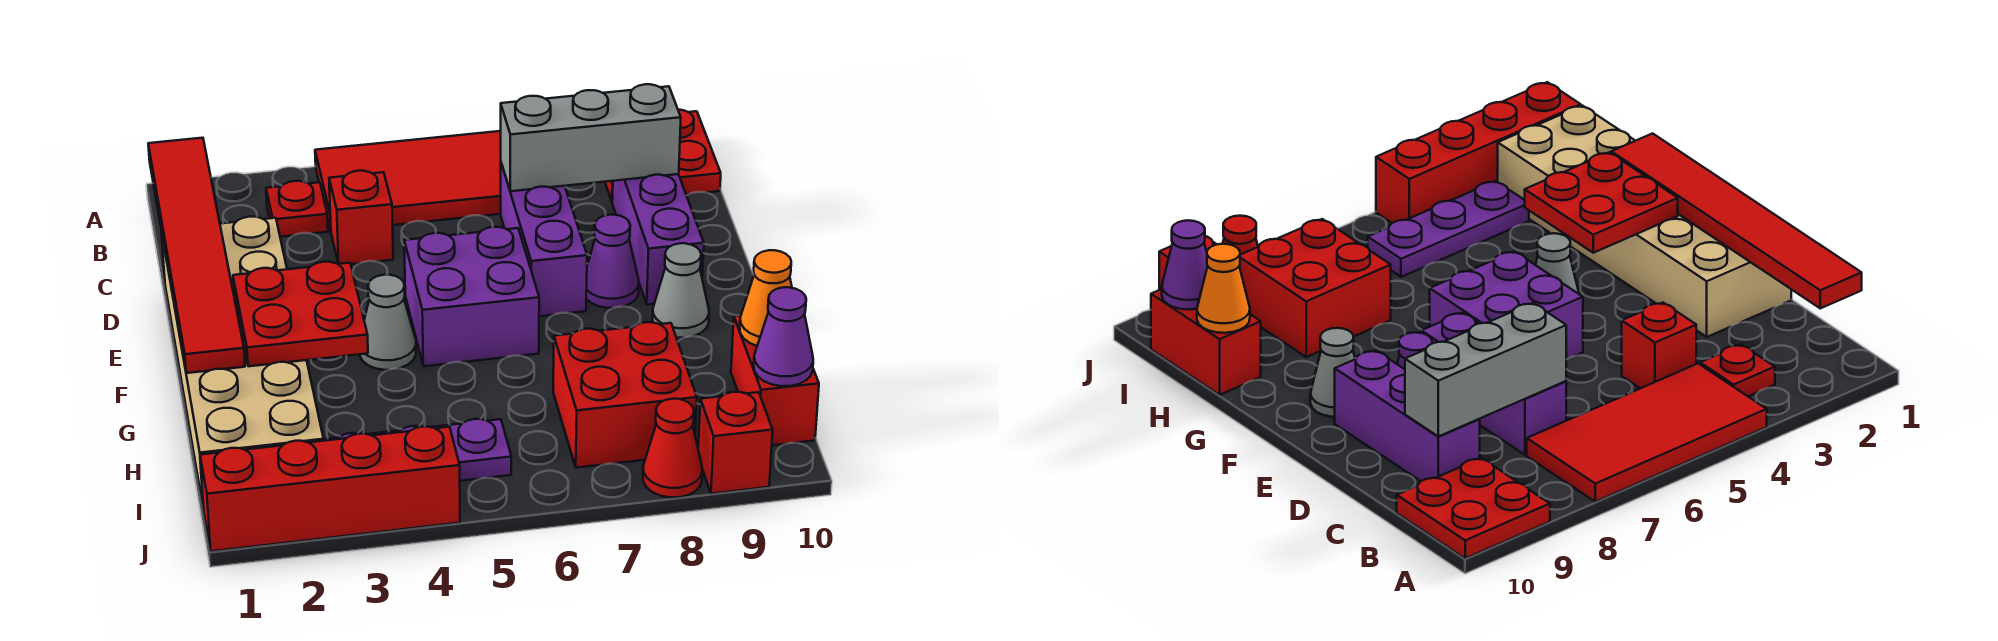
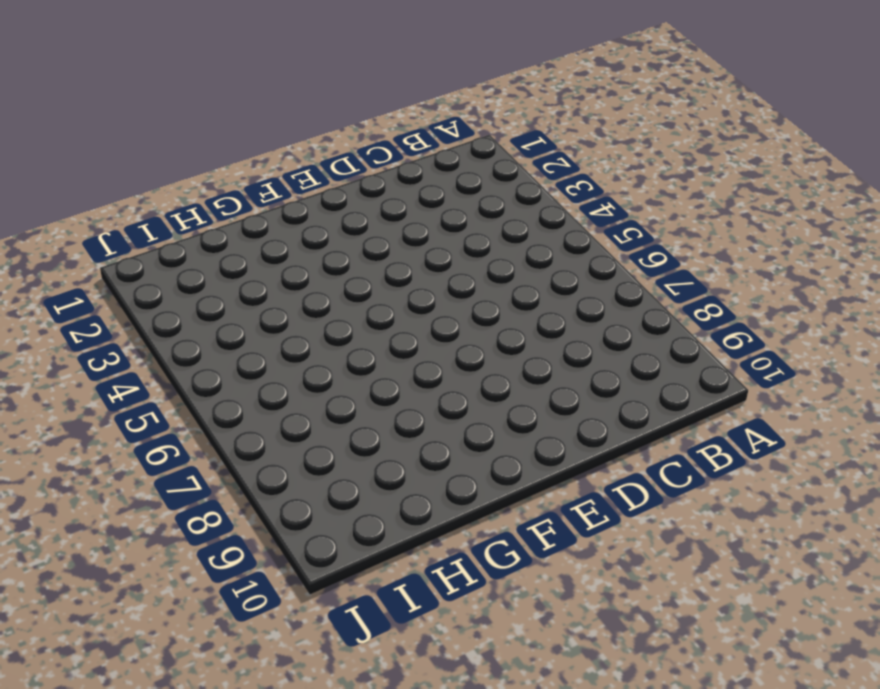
none -> red tile A4:B7 level 1
none -> red plate A9:B10 level 1
none -> red plate B3 level 1

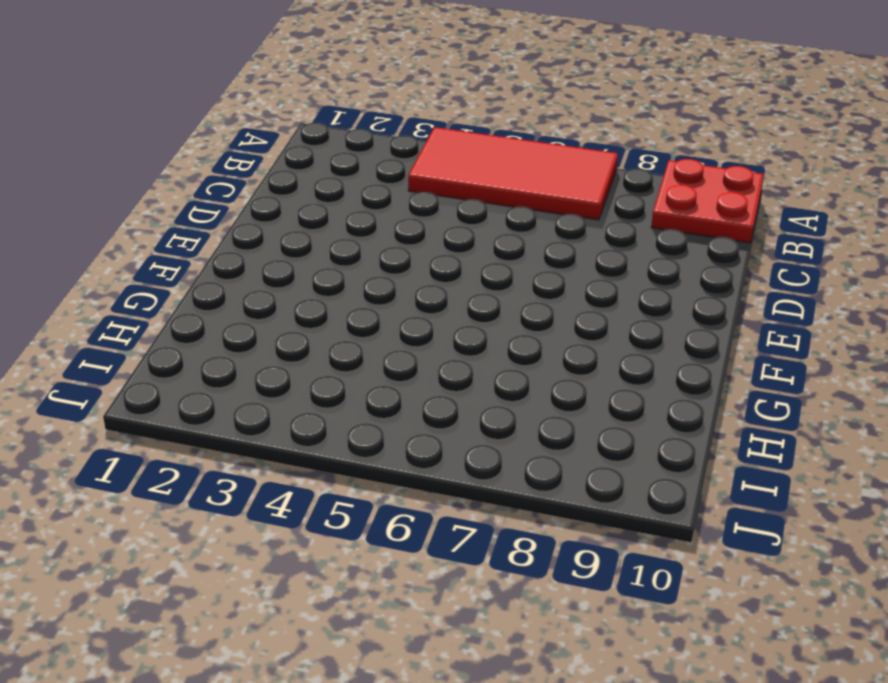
none -> red plate B3 level 1
none -> red brick C4 level 1
none -> purple brick C7:E7 level 1

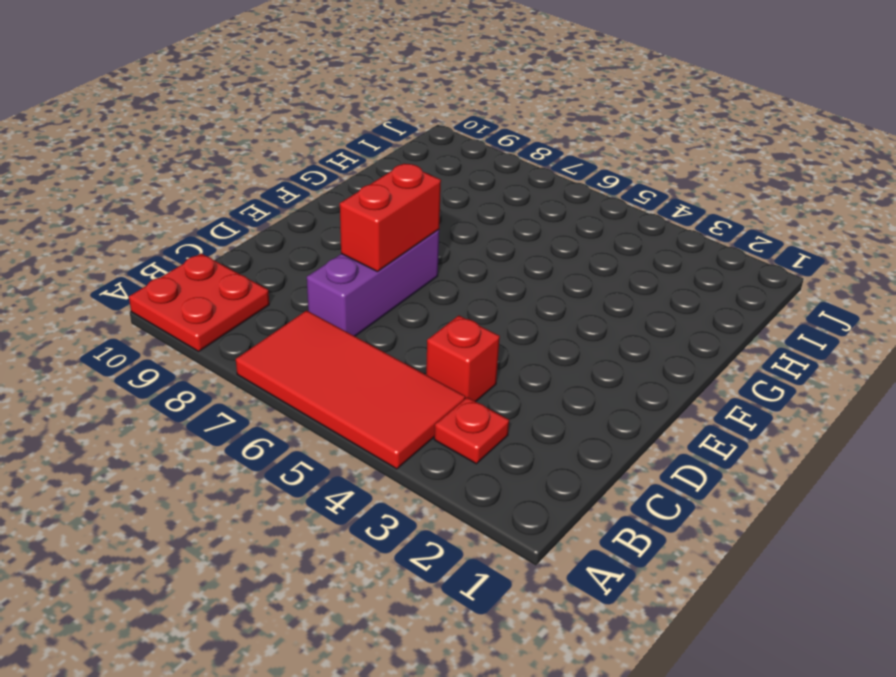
red brick D7:E7 level 2 -> red brick H10:I10 level 1
none -> purple brick C9:E9 level 1
none -> tan brick D1:I2 level 1
none -> purple brick E5:F6 level 1

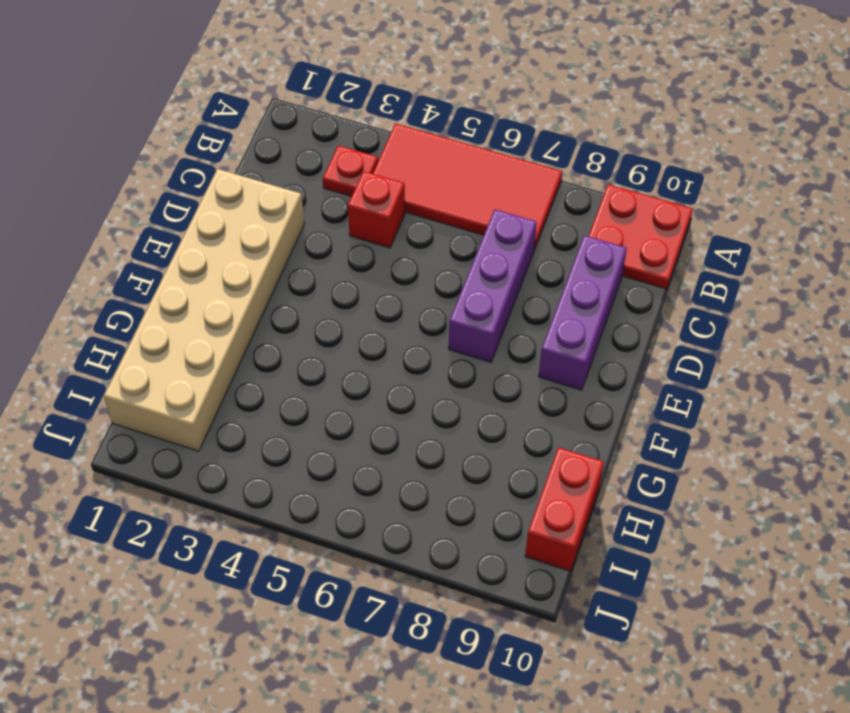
none -> purple brick E5:F6 level 1
none -> purple cone E8 level 1
none -> grey cone F4 level 1

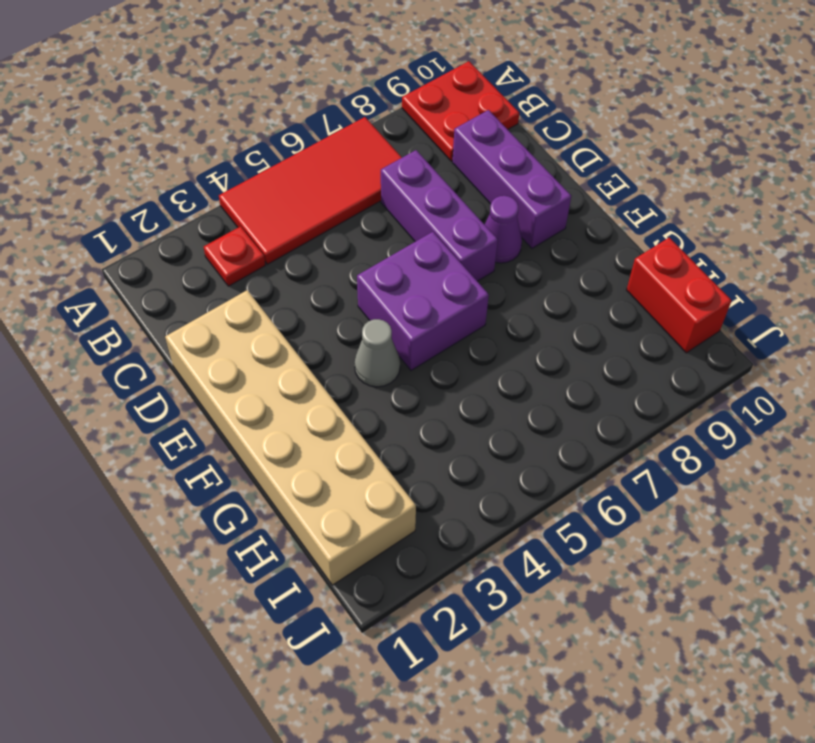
none -> red brick C4 level 1
none -> grey cone F9 level 1
none -> red brick H7:I8 level 1

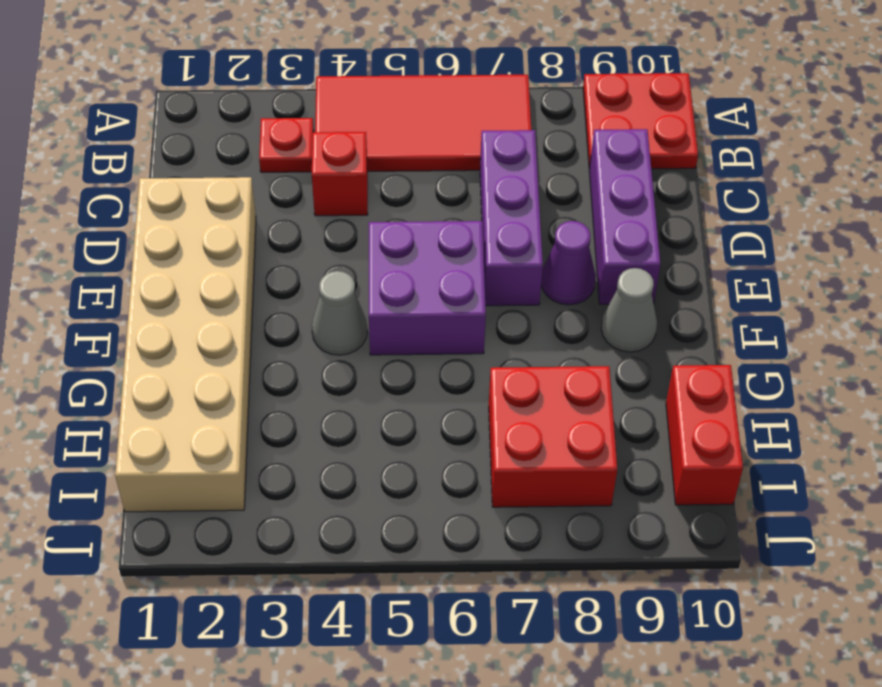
none -> purple plate I3:I5 level 1
none -> red brick J1:J4 level 1
none -> red cone J8 level 1

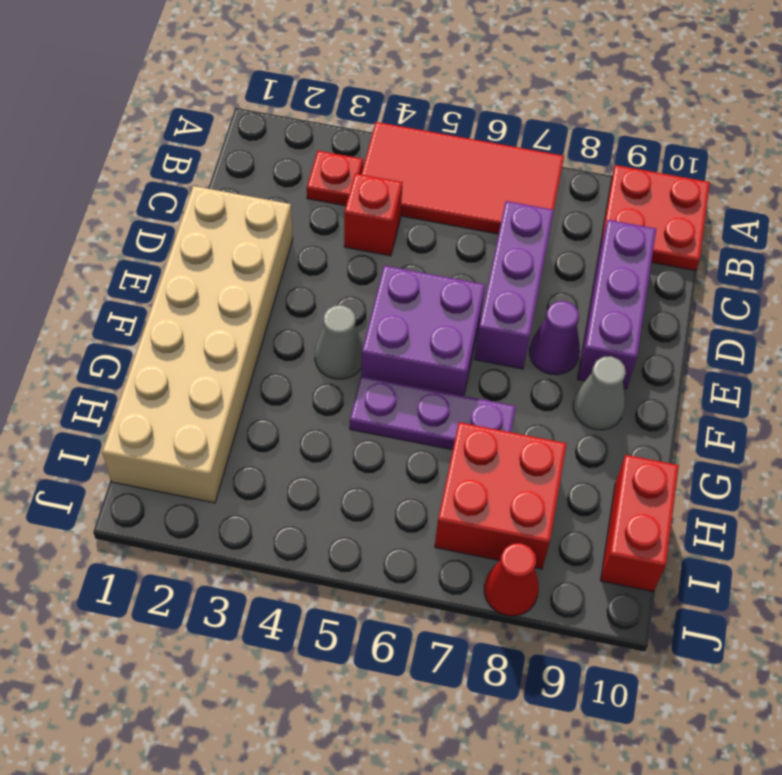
purple plate G5:G7 level 1 -> purple plate I3:I5 level 1
none -> red brick J1:J4 level 1
none -> red brick J9 level 1
none -> red tile B1:G1 level 2

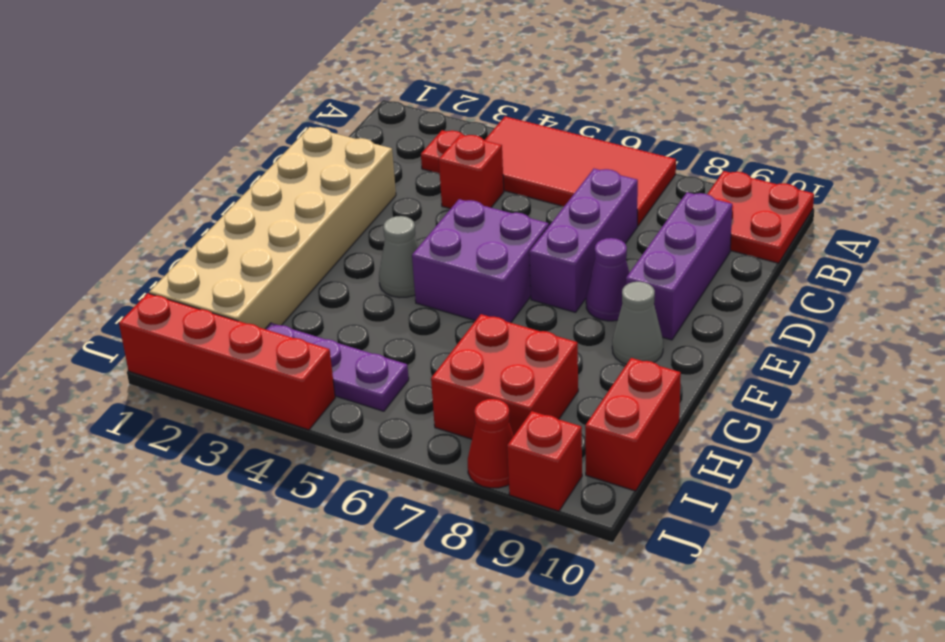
none -> red tile B1:G1 level 2
none -> grey brick C7:C9 level 2
none -> red plate F2:G3 level 2

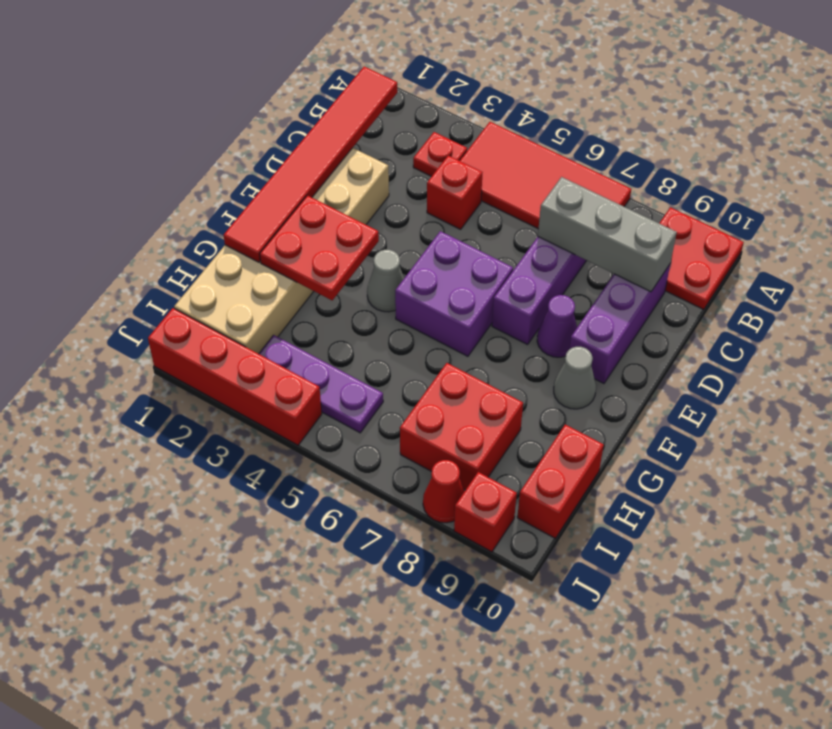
none -> orange cone H10 level 2
none -> purple cone I10 level 2

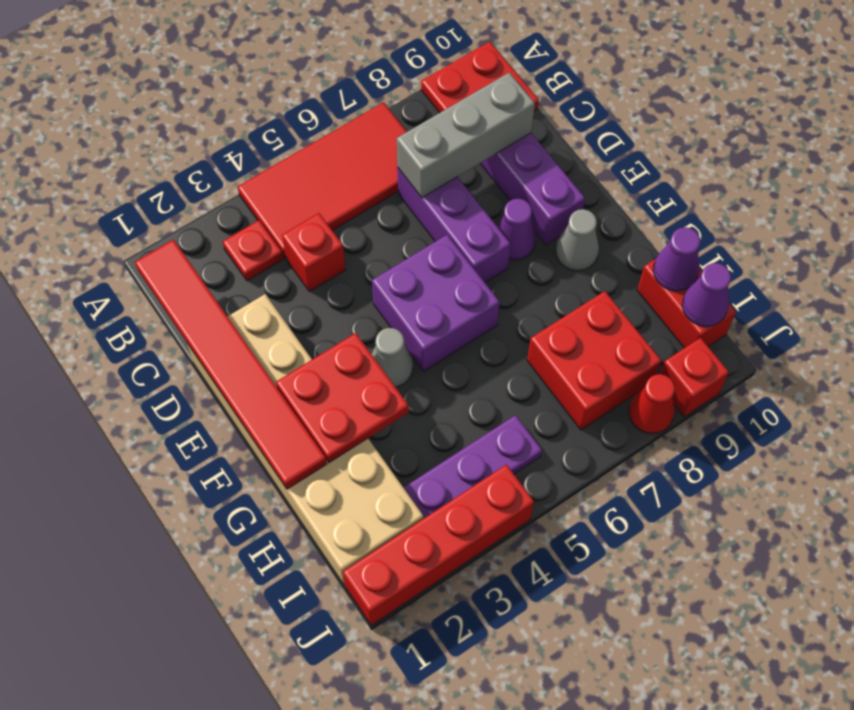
purple cone H10 level 2 -> orange cone H10 level 2

